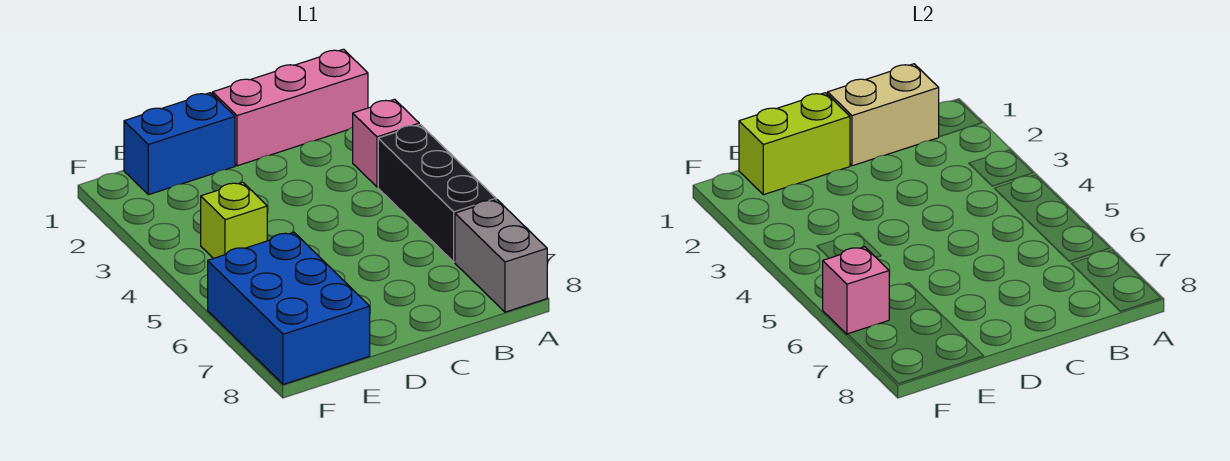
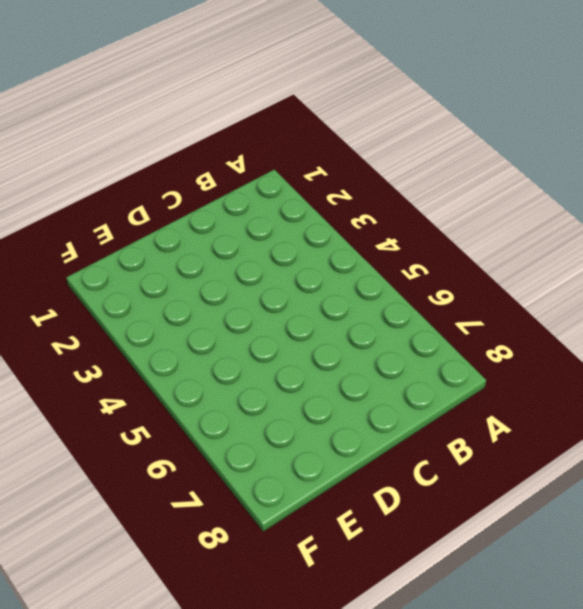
none -> pink brick A1:C1 level 1
none -> pink brick A3 level 1

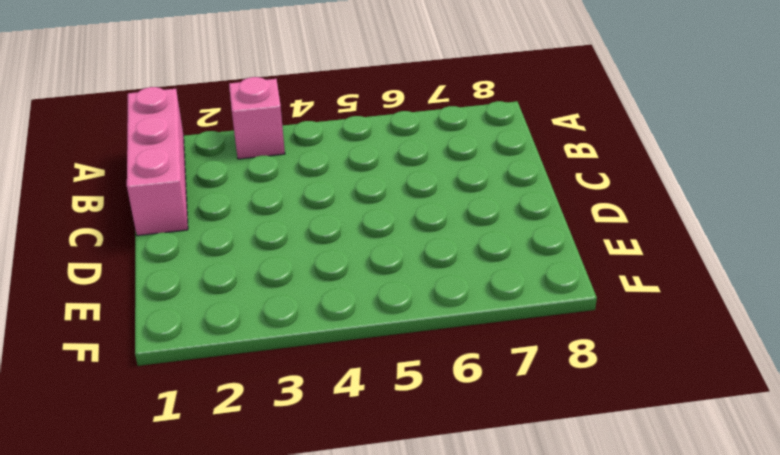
none -> black brick A4:A6 level 1
none -> grey brick A7:A8 level 1

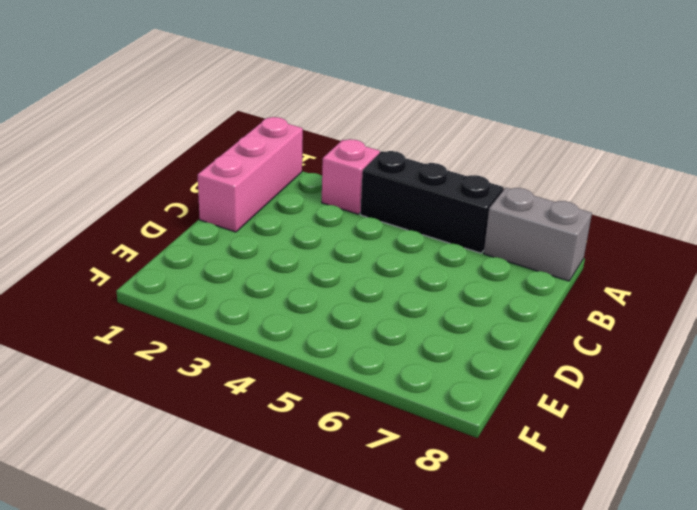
none -> blue brick D1:E1 level 1
none -> lime brick E4 level 1

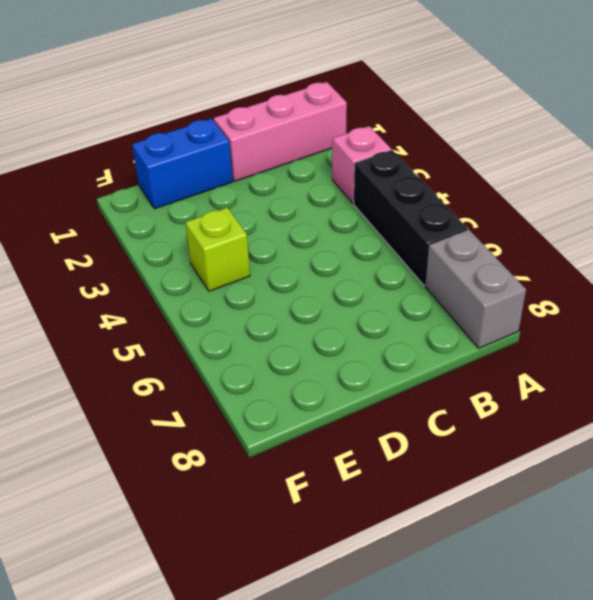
none -> blue brick E6:F8 level 1
none -> tan brick B1:C1 level 2

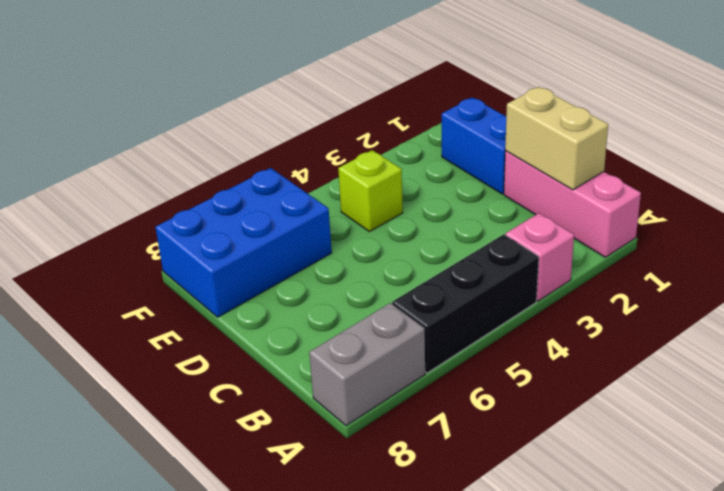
none -> lime brick D1:E1 level 2
none -> pink brick F6 level 2

